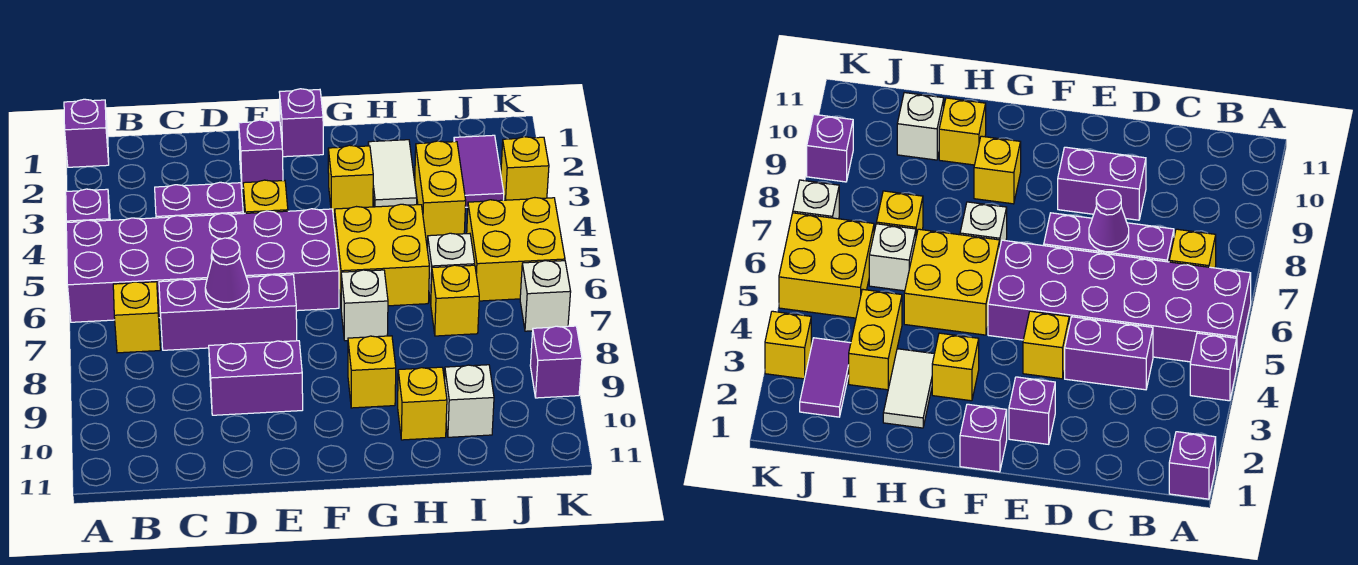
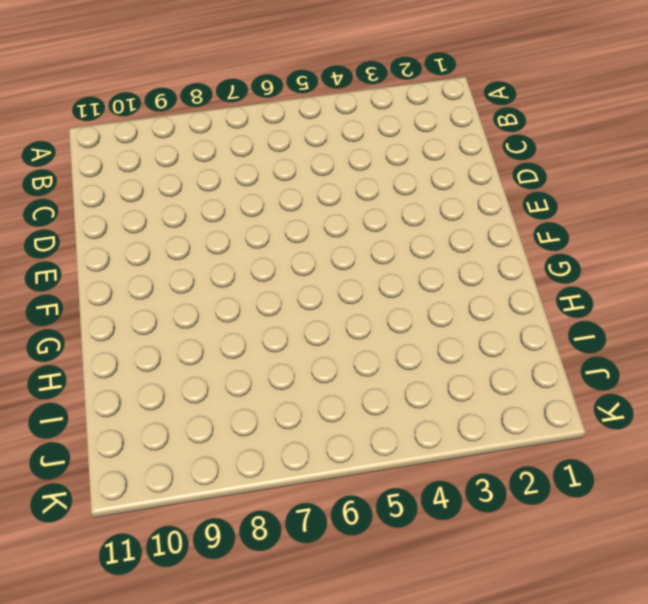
none -> purple brick A1 level 1
none -> purple brick A4 level 1
none -> purple brick A5:F6 level 1

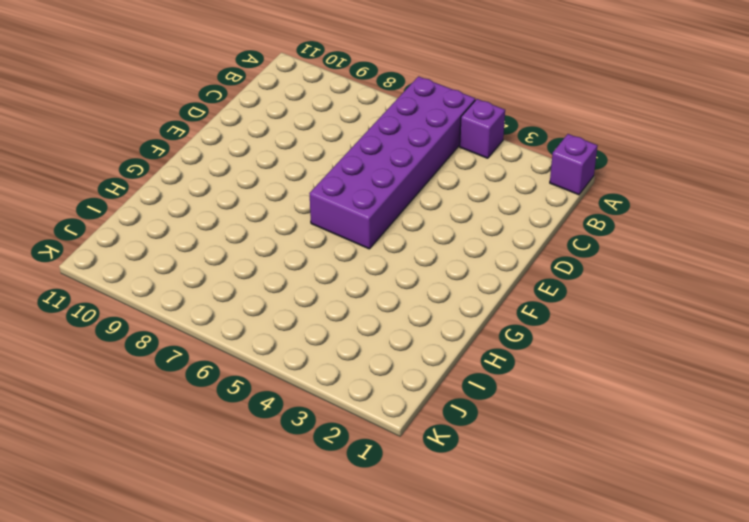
none -> yellow brick B7 level 1
none -> purple brick C4:D4 level 1
none -> purple brick C7:E7 level 1

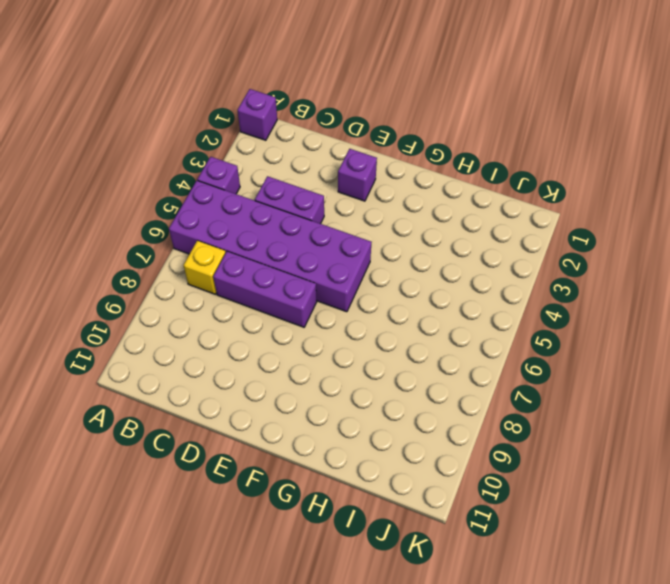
none -> purple brick D9:E9 level 1
none -> yellow brick E4 level 1
none -> purple brick F1 level 1

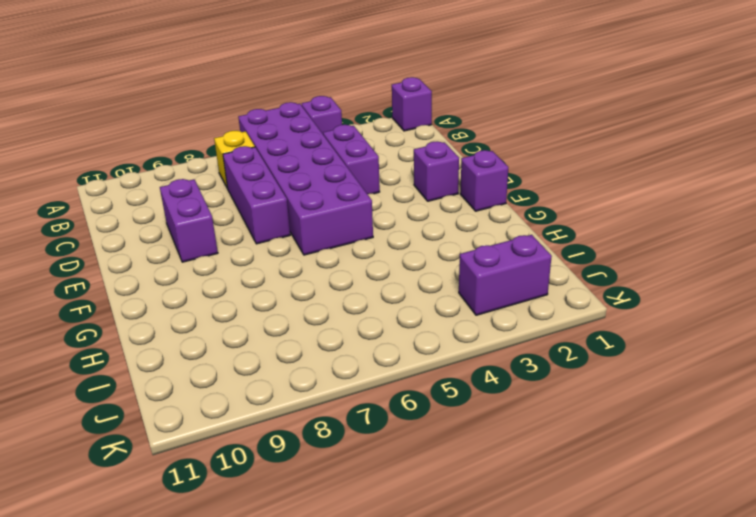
purple brick J2:J3 level 1 -> purple tile J2:J3 level 1
none -> yellow brick E4 level 1
none -> yellow brick G3 level 1
none -> yellow brick G5:H6 level 1

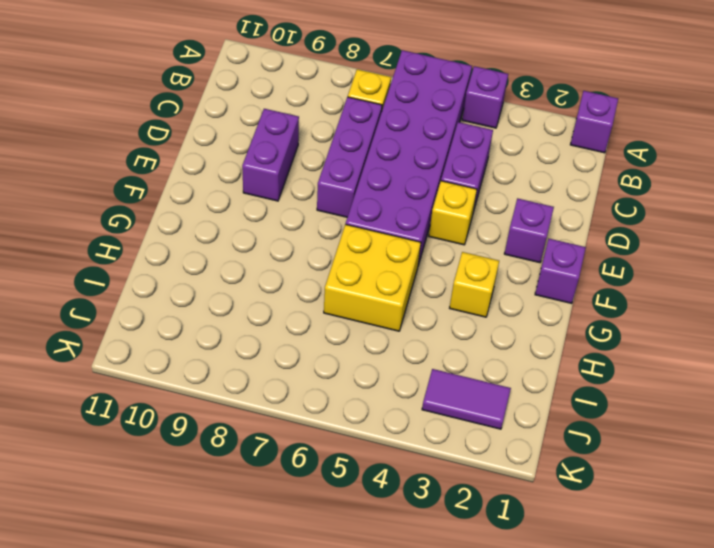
none -> white brick G7 level 1
none -> yellow brick G9 level 1
none -> white tile H2:H3 level 1

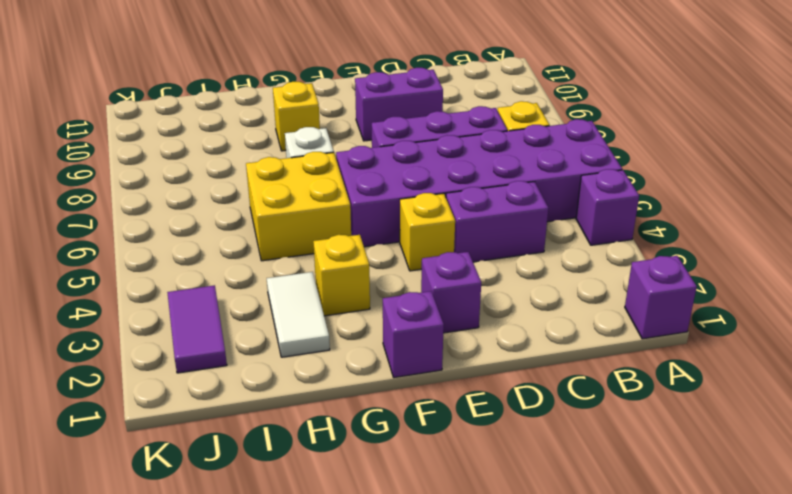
none -> yellow brick H10 level 1
none -> yellow brick I3:I4 level 1
none -> white brick I6 level 1

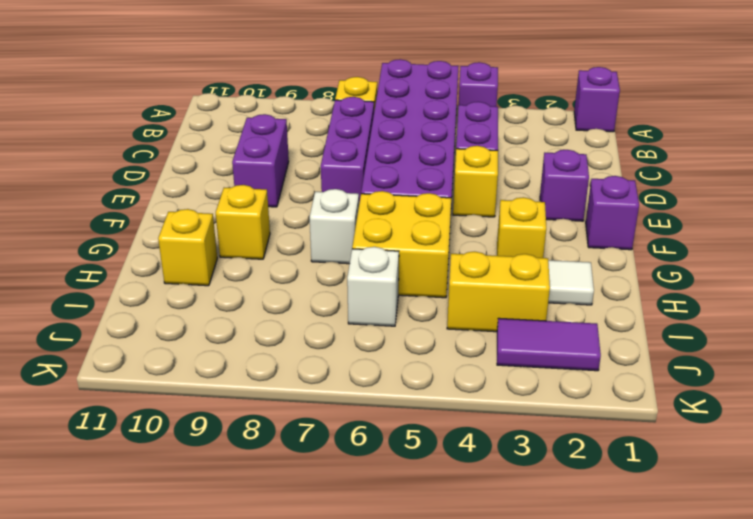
none -> yellow brick I7 level 1
none -> white brick I10 level 1
none -> yellow brick J5:K6 level 1

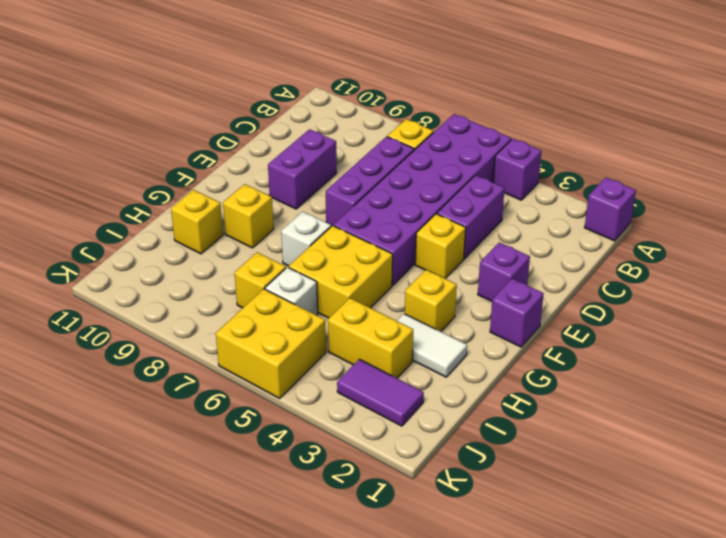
none -> white brick I10 level 1
none -> yellow brick K3 level 1
none -> white brick K7 level 1

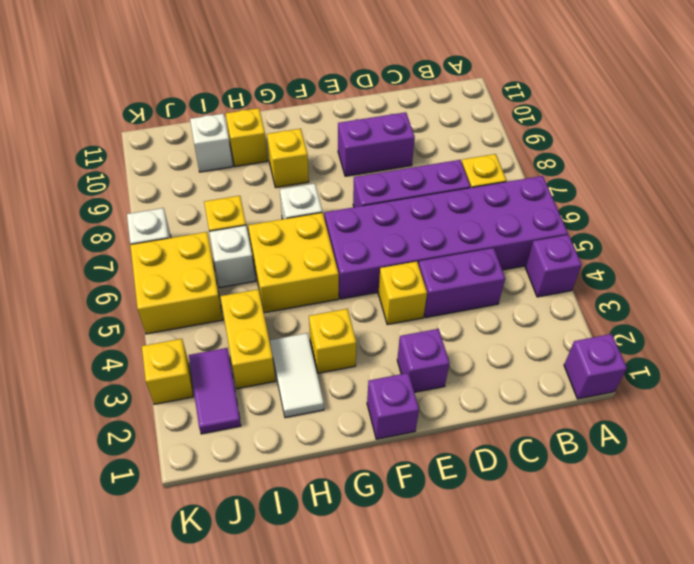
none -> purple brick K9 level 1
none -> purple cone D7 level 2

